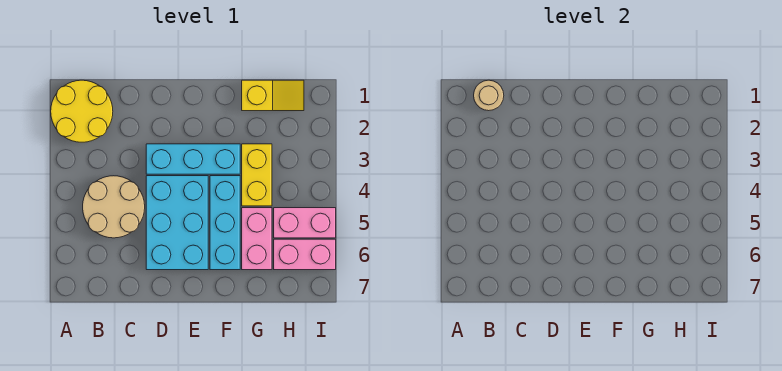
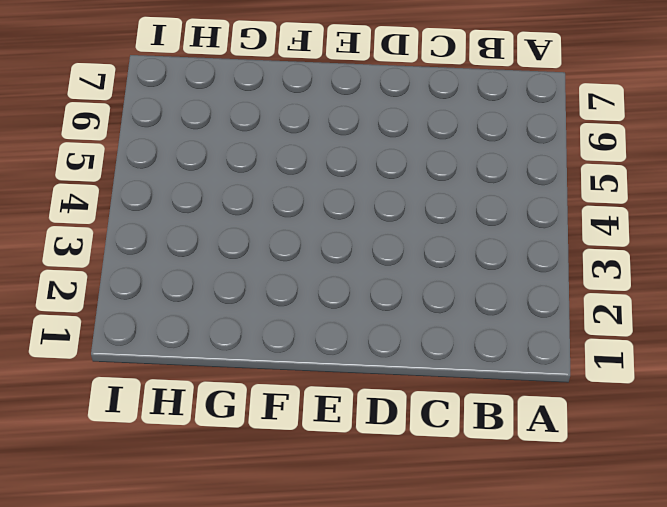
none -> yellow round brick A1:B2 level 1
none -> tan round brick B4:C5 level 1

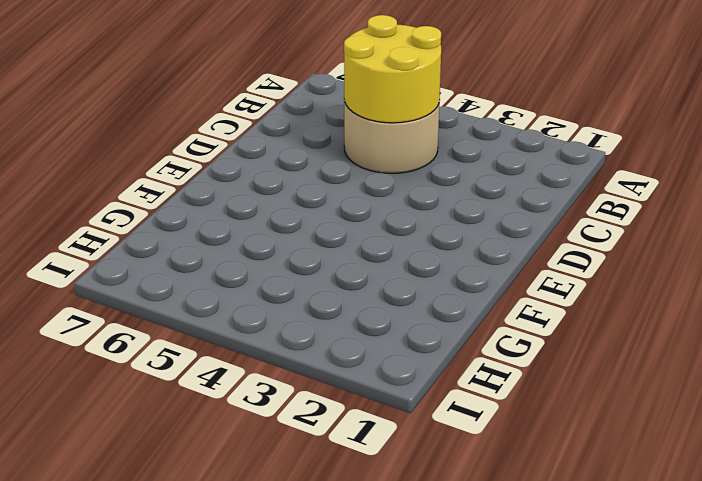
yellow round brick B4:C5 level 2 -> yellow round brick A1:B2 level 1
none -> cyan brick D3:F3 level 1
none -> cyan brick D4:E6 level 1

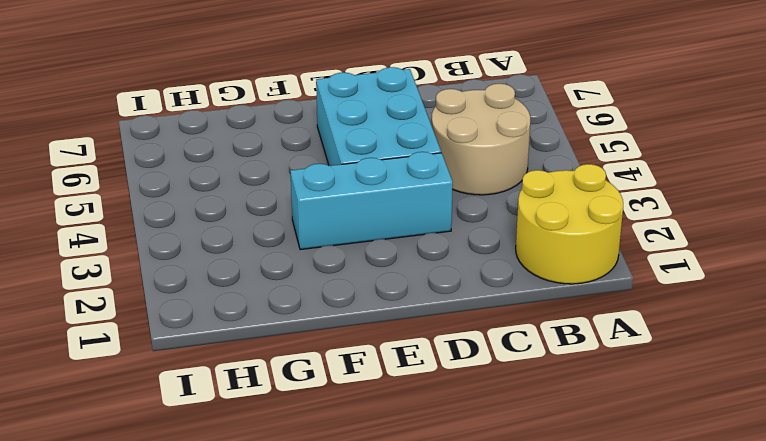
none -> cyan brick F4:F6 level 1
none -> yellow slope G1:H1 level 1 top G

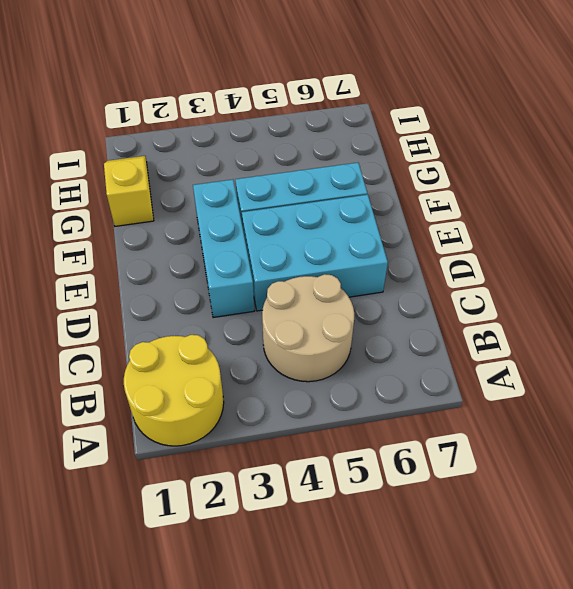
none -> yellow brick G3:G4 level 1
none -> pink brick G5:G6 level 1

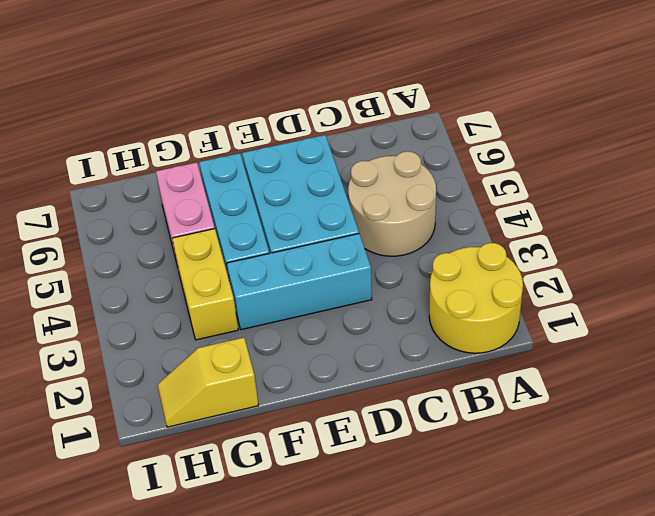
none -> pink brick H5:I5 level 1
none -> pink brick H6:I6 level 1

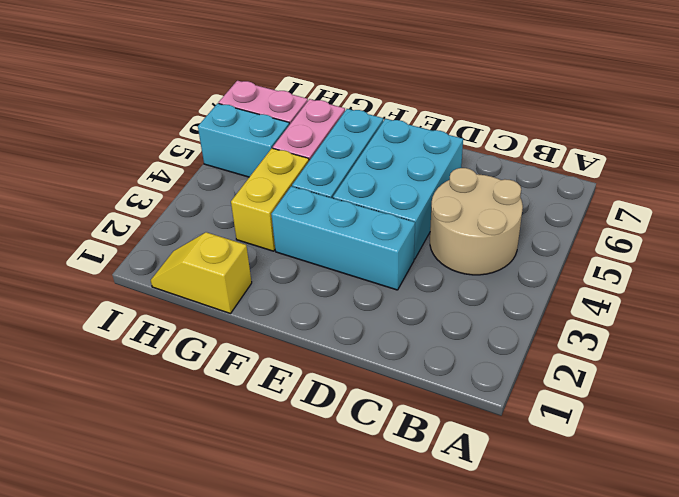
cyan brick H5:I5 level 1 -> pink brick H5:I5 level 1
none -> yellow round brick A1:B2 level 1
none -> tan round brick B1 level 2

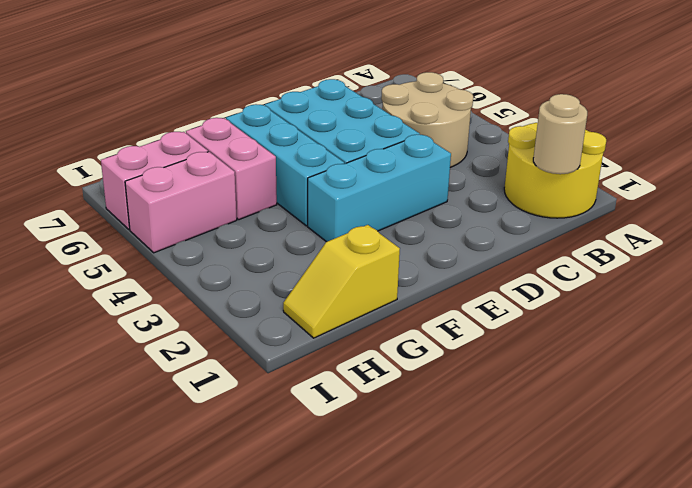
none -> yellow brick G3:G4 level 1

